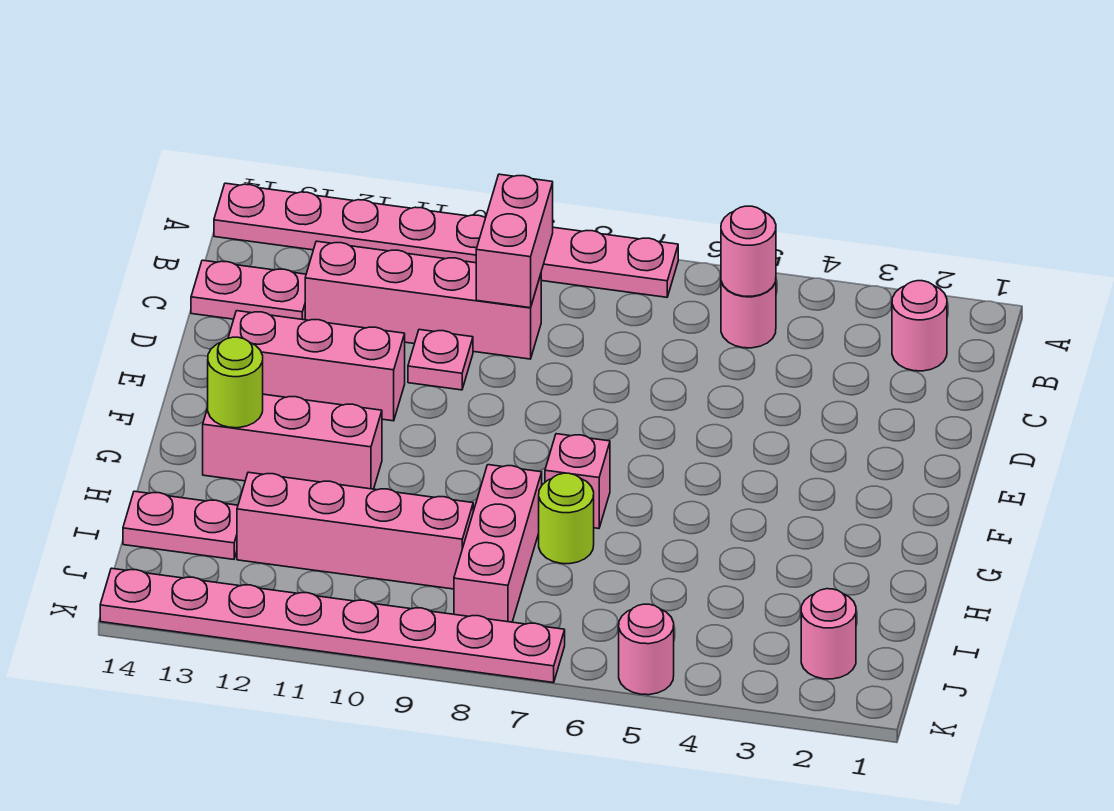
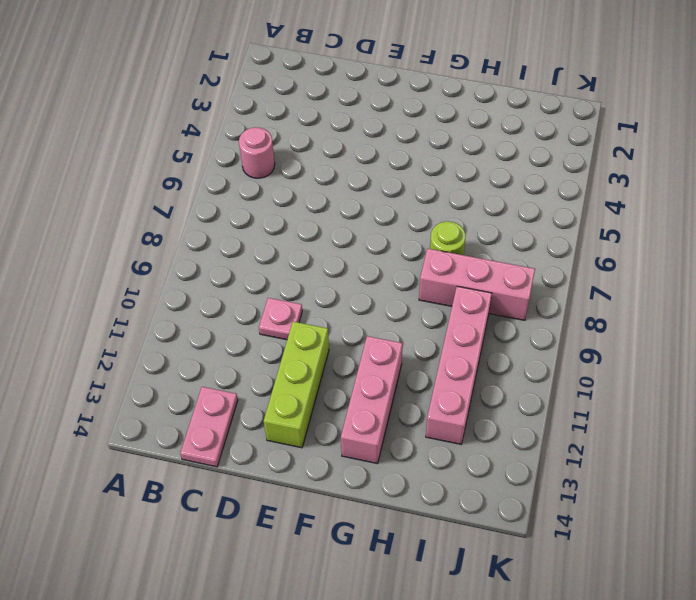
lime brick E11:E13 level 1 -> pink brick E11:E13 level 1
none -> pink plate A7:A14 level 1
none -> pink round brick B2 level 1
none -> pink brick C9:C12 level 1

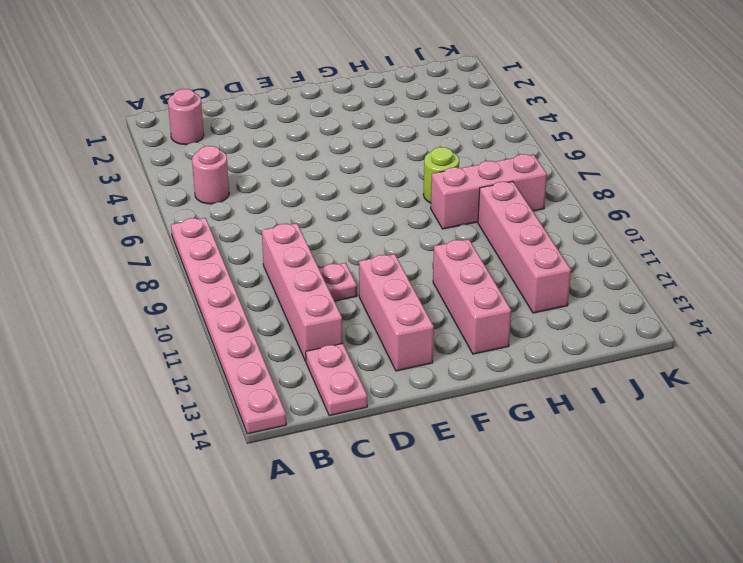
none -> pink brick G7 level 1
none -> pink plate I13:I14 level 1
none -> pink round brick J2 level 1

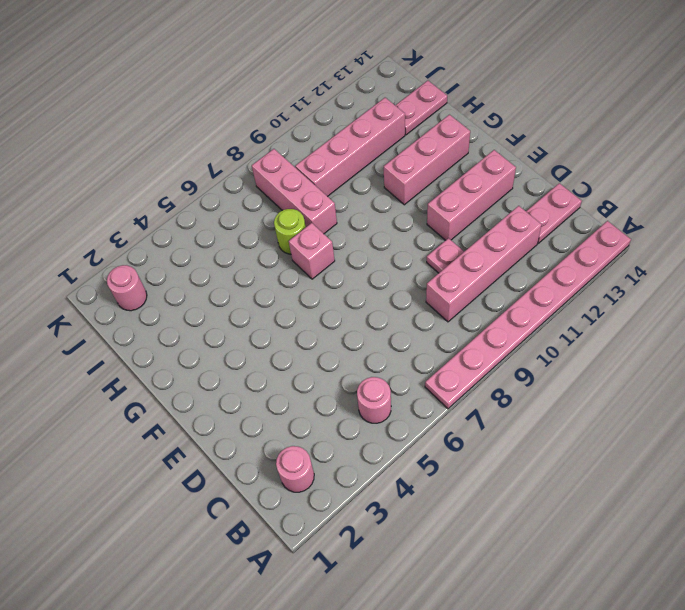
none -> pink round brick K5 level 1
none -> pink plate K7:K14 level 1
none -> pink round brick B5 level 2

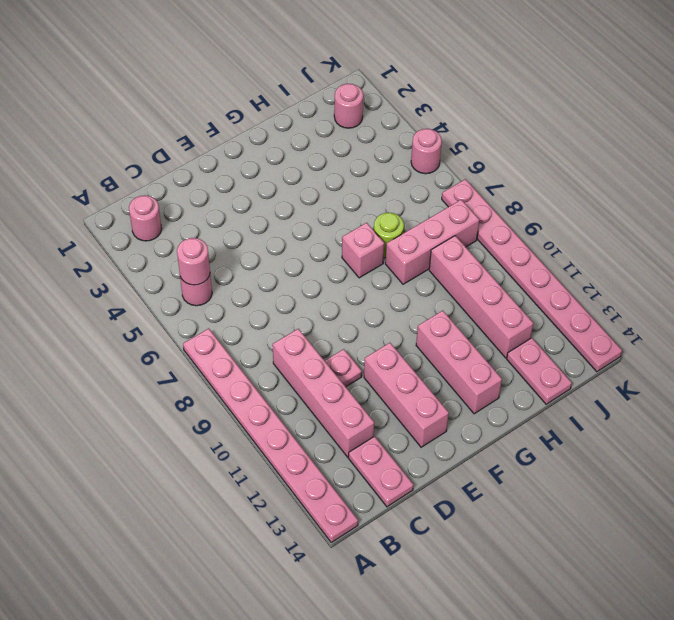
none -> pink brick B9:C9 level 2
none -> lime round brick G13 level 2

